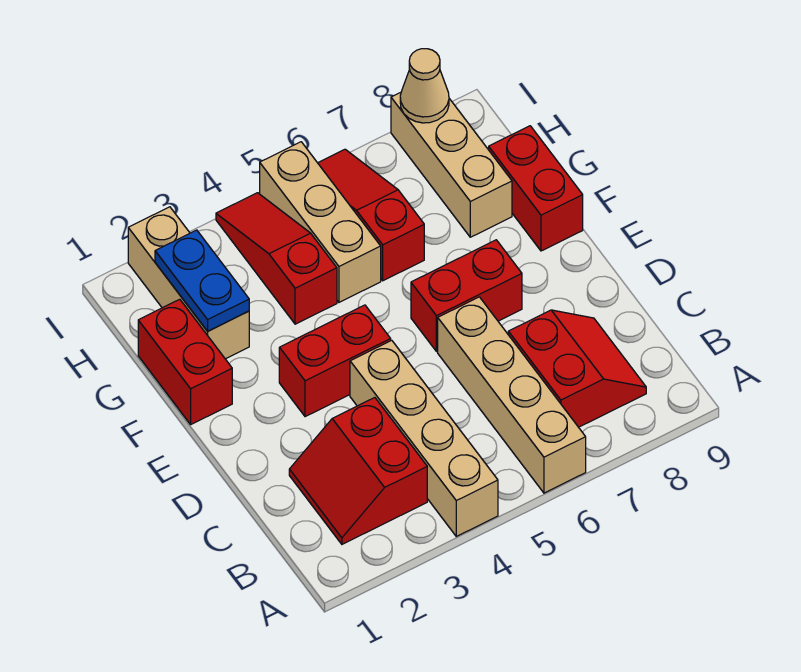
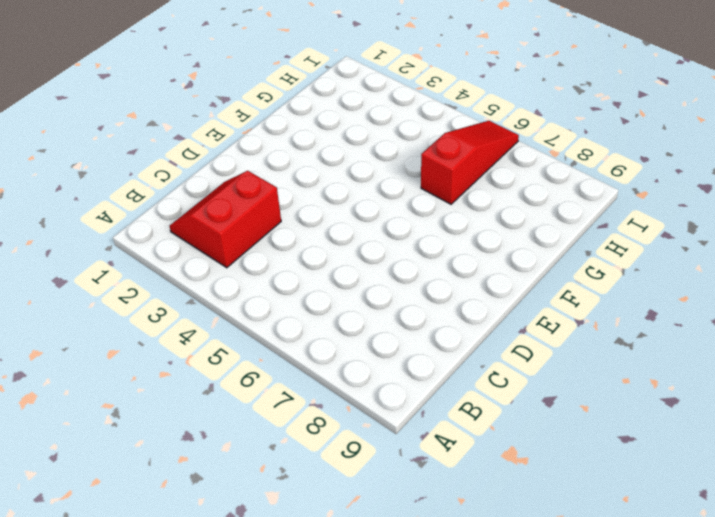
none -> tan brick A4:D4 level 1
none -> tan brick A6:D6 level 1
none -> red slope B7:C8 level 1 top 7

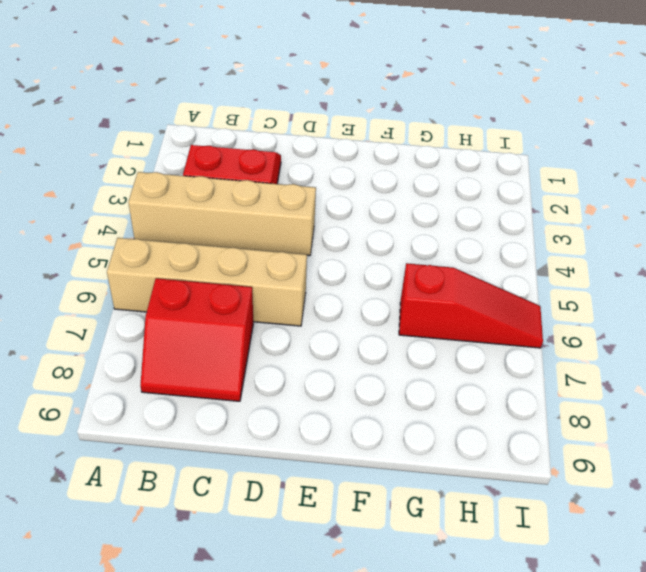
none -> red brick E3:E4 level 1
none -> red brick E6:E7 level 1
none -> red brick F1:G1 level 1

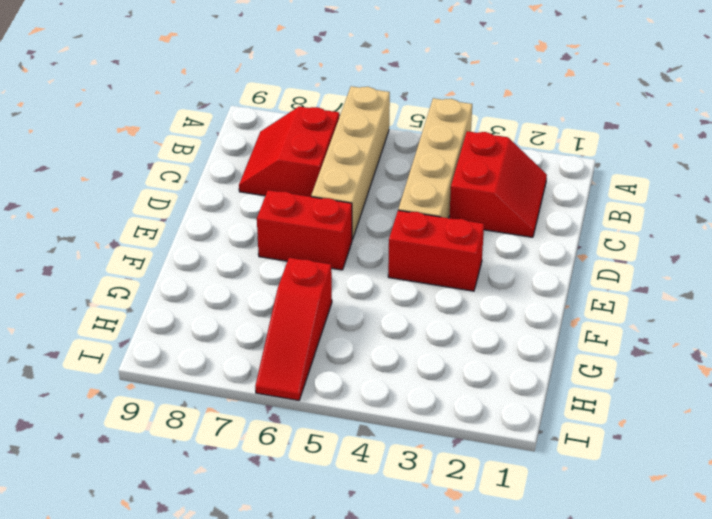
none -> red brick F1:G1 level 1
none -> red brick F9:G9 level 1
none -> tan brick G2:I2 level 1

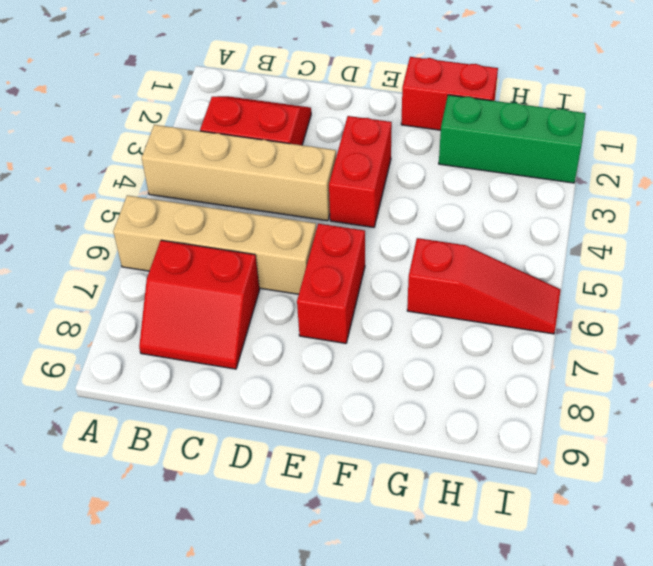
green brick G2:I2 level 1 -> tan brick G2:I2 level 1
none -> red brick F9:G9 level 1
none -> red slope G4:I4 level 1 top G
none -> tan brick G5:I5 level 1

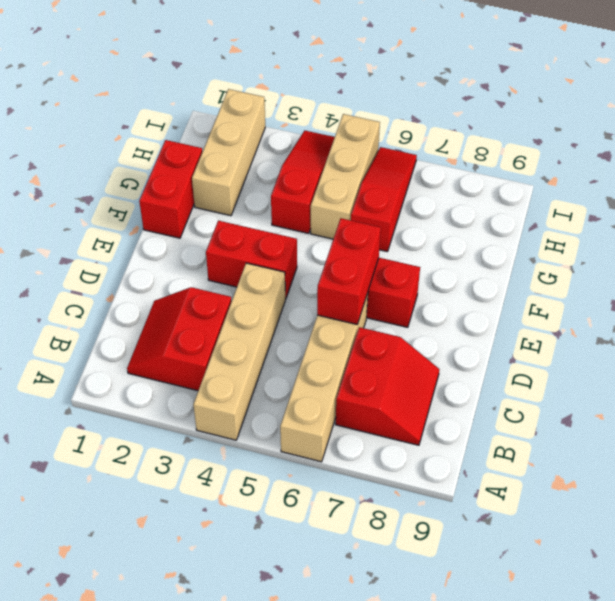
red brick D6:E6 level 2 -> red brick F9:G9 level 1
none -> tan brick G8:I8 level 1
none -> blue plate G2:H2 level 2
none -> tan cone I8 level 2

